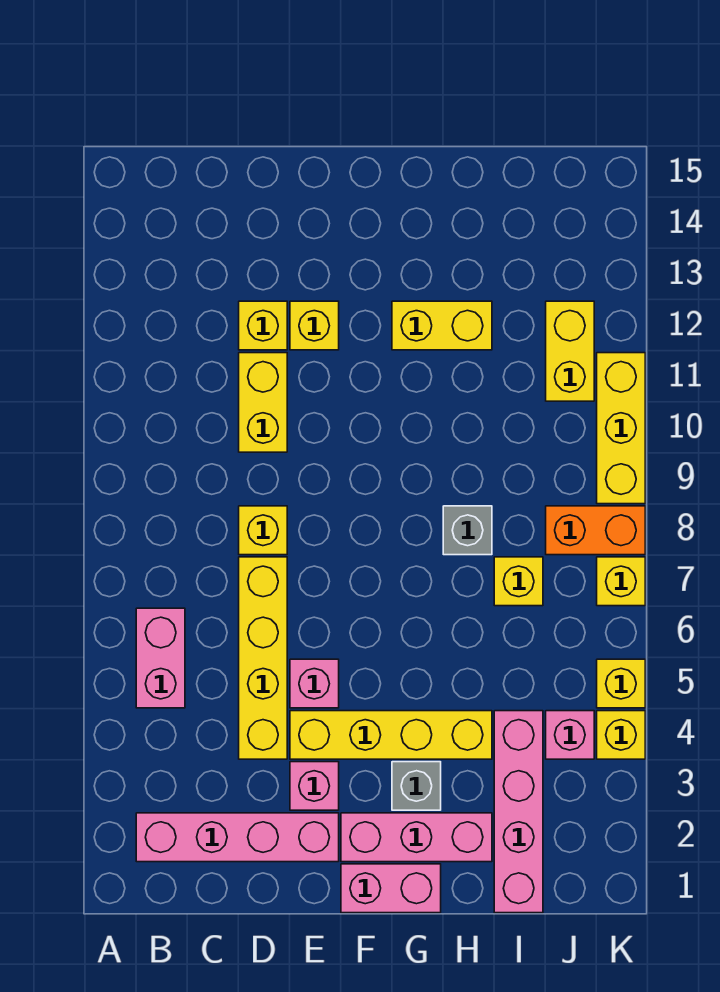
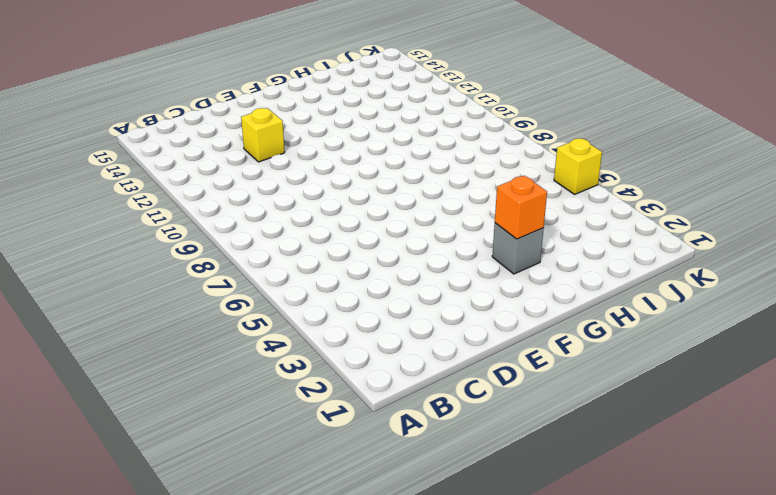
orange brick G3 level 2 -> none
none -> pink brick B2:E2 level 1
none -> pink brick B5:B6 level 1
none -> yellow brick D4:D7 level 1

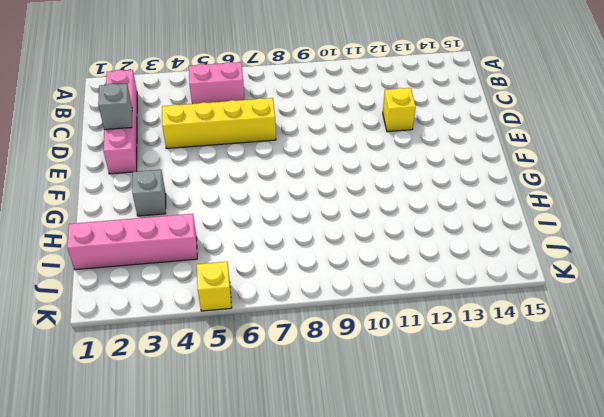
grey brick D2 level 2 -> grey brick H8 level 1
none -> yellow brick D8 level 1
none -> yellow brick D10:D11 level 1
none -> pink brick E3 level 1

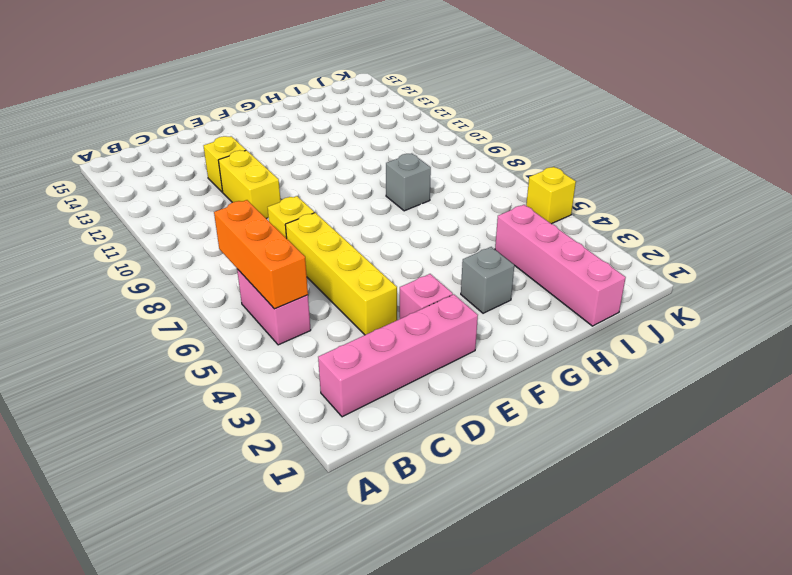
orange brick B5:B7 level 2 -> none
none -> yellow brick E4:H4 level 1
none -> pink brick E5 level 1
none -> yellow brick E12 level 1

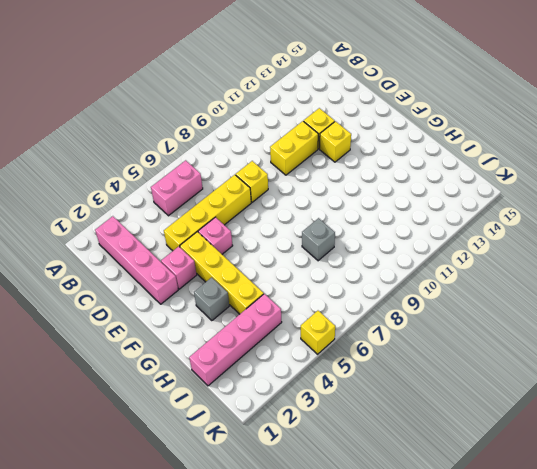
none -> pink brick F1:G1 level 1
none -> pink brick F2:H2 level 1
none -> yellow brick G12:H12 level 1

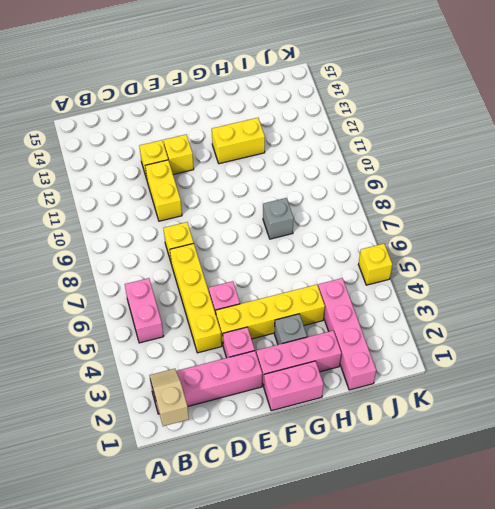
tan slope B1:B2 level 2 top 1 -> none
none -> yellow brick I7 level 1
none -> pink brick J4 level 1
none -> orange brick J8:K8 level 1

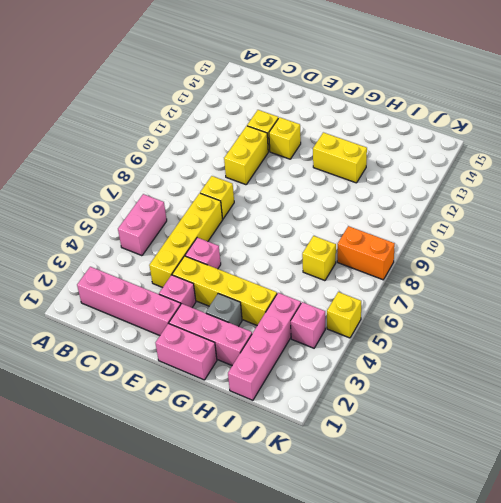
none -> grey brick H8 level 1
none -> yellow brick J11:J12 level 1
none -> yellow brick K4 level 1

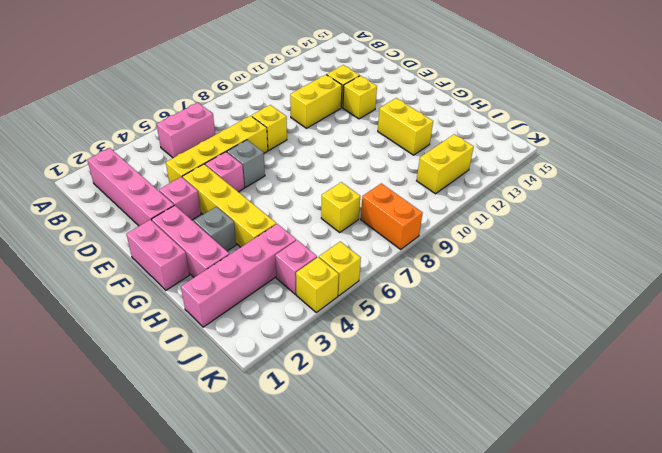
grey brick E6 level 1 -> grey brick H8 level 1
none -> yellow brick K7 level 1
none -> yellow brick K9:K11 level 1

